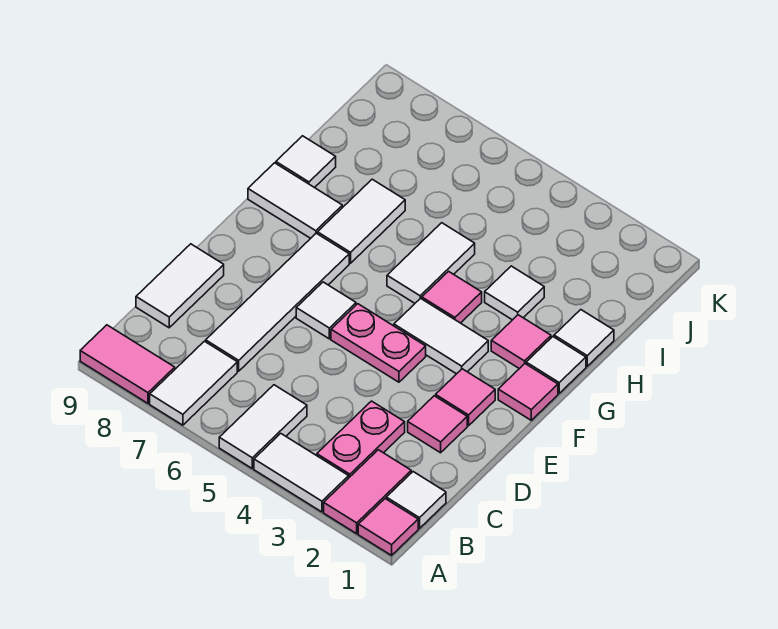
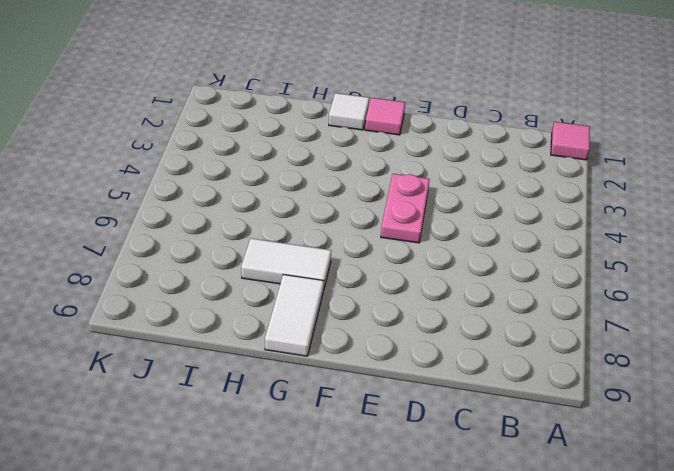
none -> pink tile A2:B2 level 1
none -> white tile A3:A4 level 1
none -> white tile A5:B5 level 1

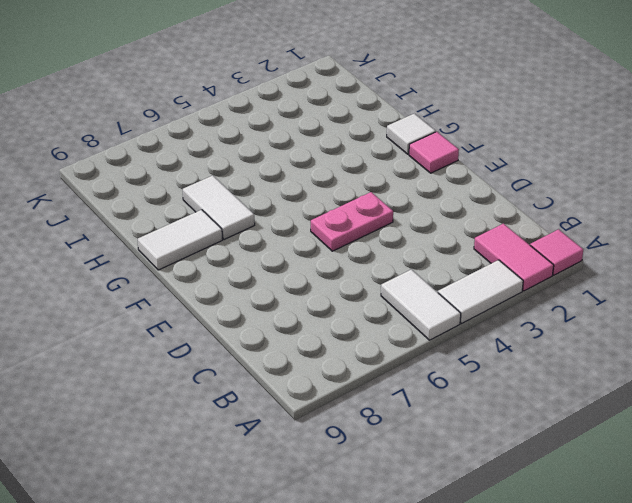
none -> white tile A7:B7 level 1
none -> pink tile A8:A9 level 1
none -> white tile B1 level 1

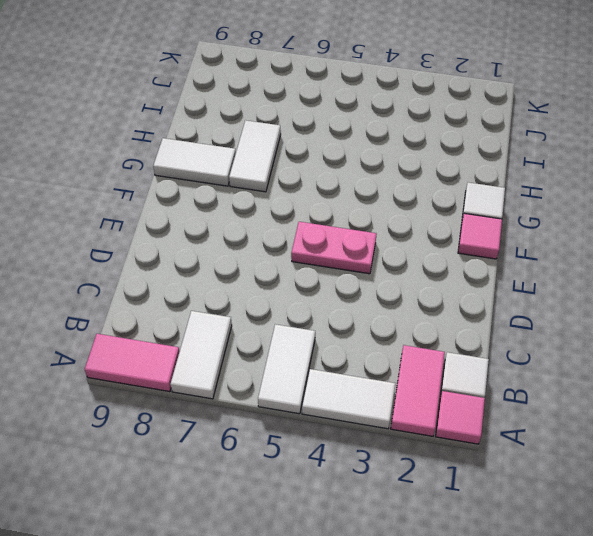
none -> pink plate B3:C3 level 1
none -> white tile C7:F7 level 1
none -> white tile C9:D9 level 1

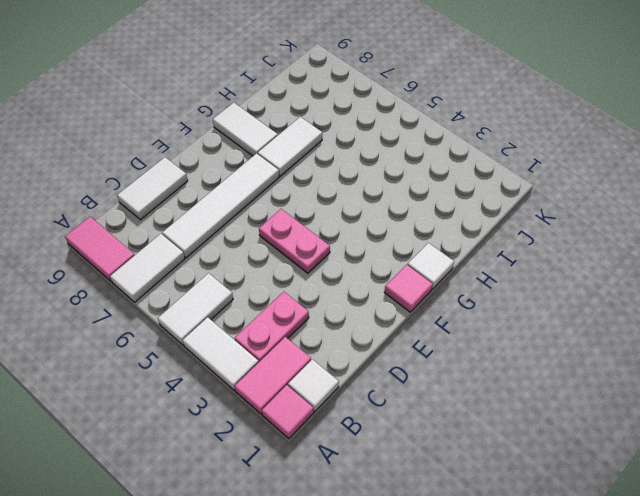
none -> pink tile D2 level 1
none -> pink tile E2 level 1
none -> white tile E6 level 1

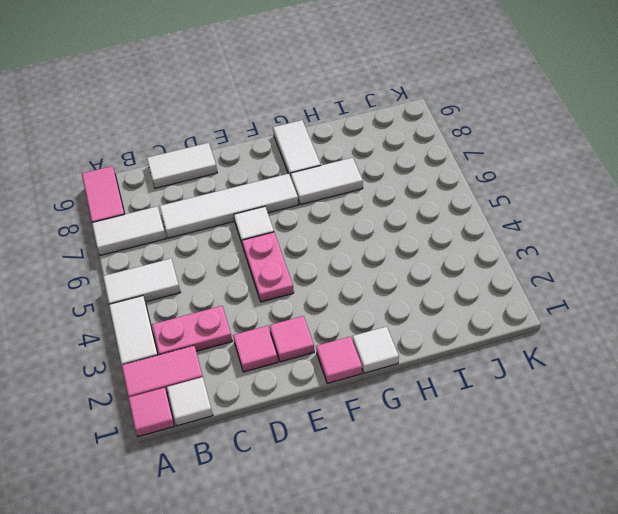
none -> white tile F3:F4 level 1
none -> pink tile G2 level 1
none -> pink tile G4 level 1

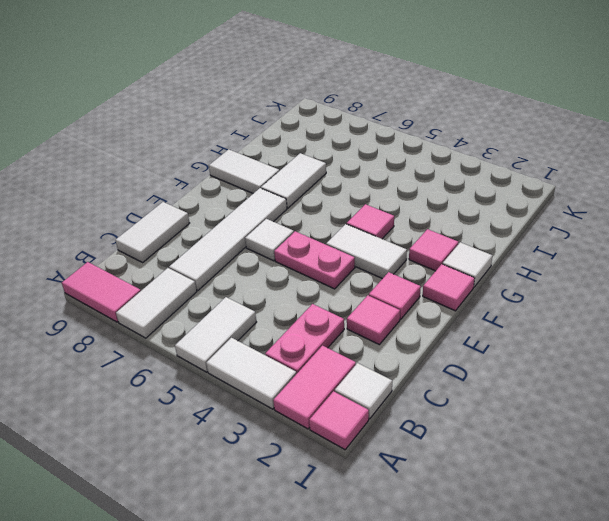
none -> white tile G5:H5 level 1
none -> white tile H1 level 1
none -> white tile H3 level 1

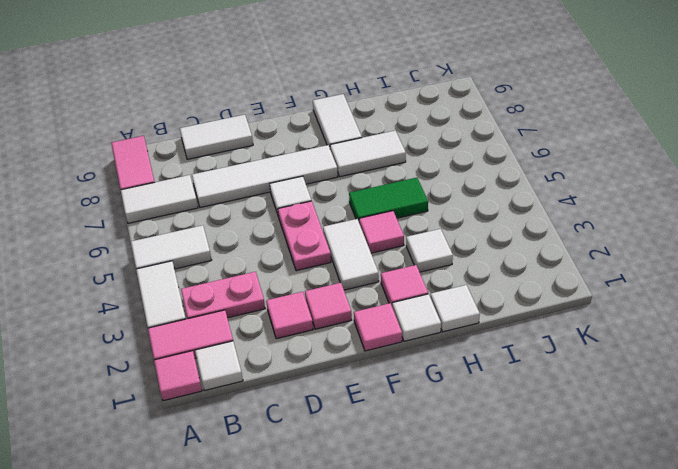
green tile G5:H5 level 1 -> white tile G5:H5 level 1
none -> white tile H9 level 1

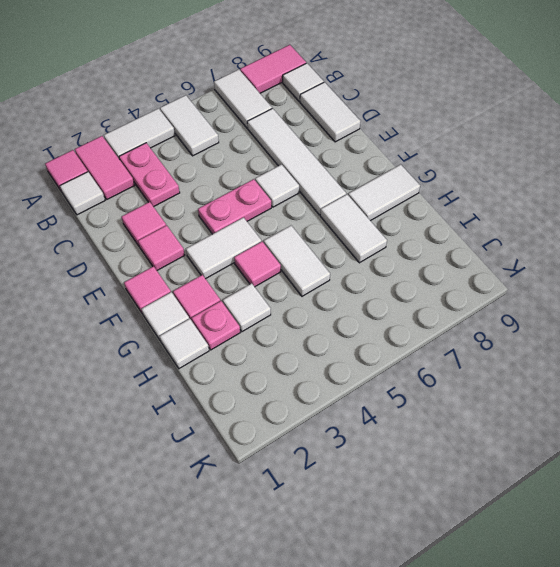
white tile B9 level 1 -> white tile H9 level 1
pink plate H2 level 1 -> none

